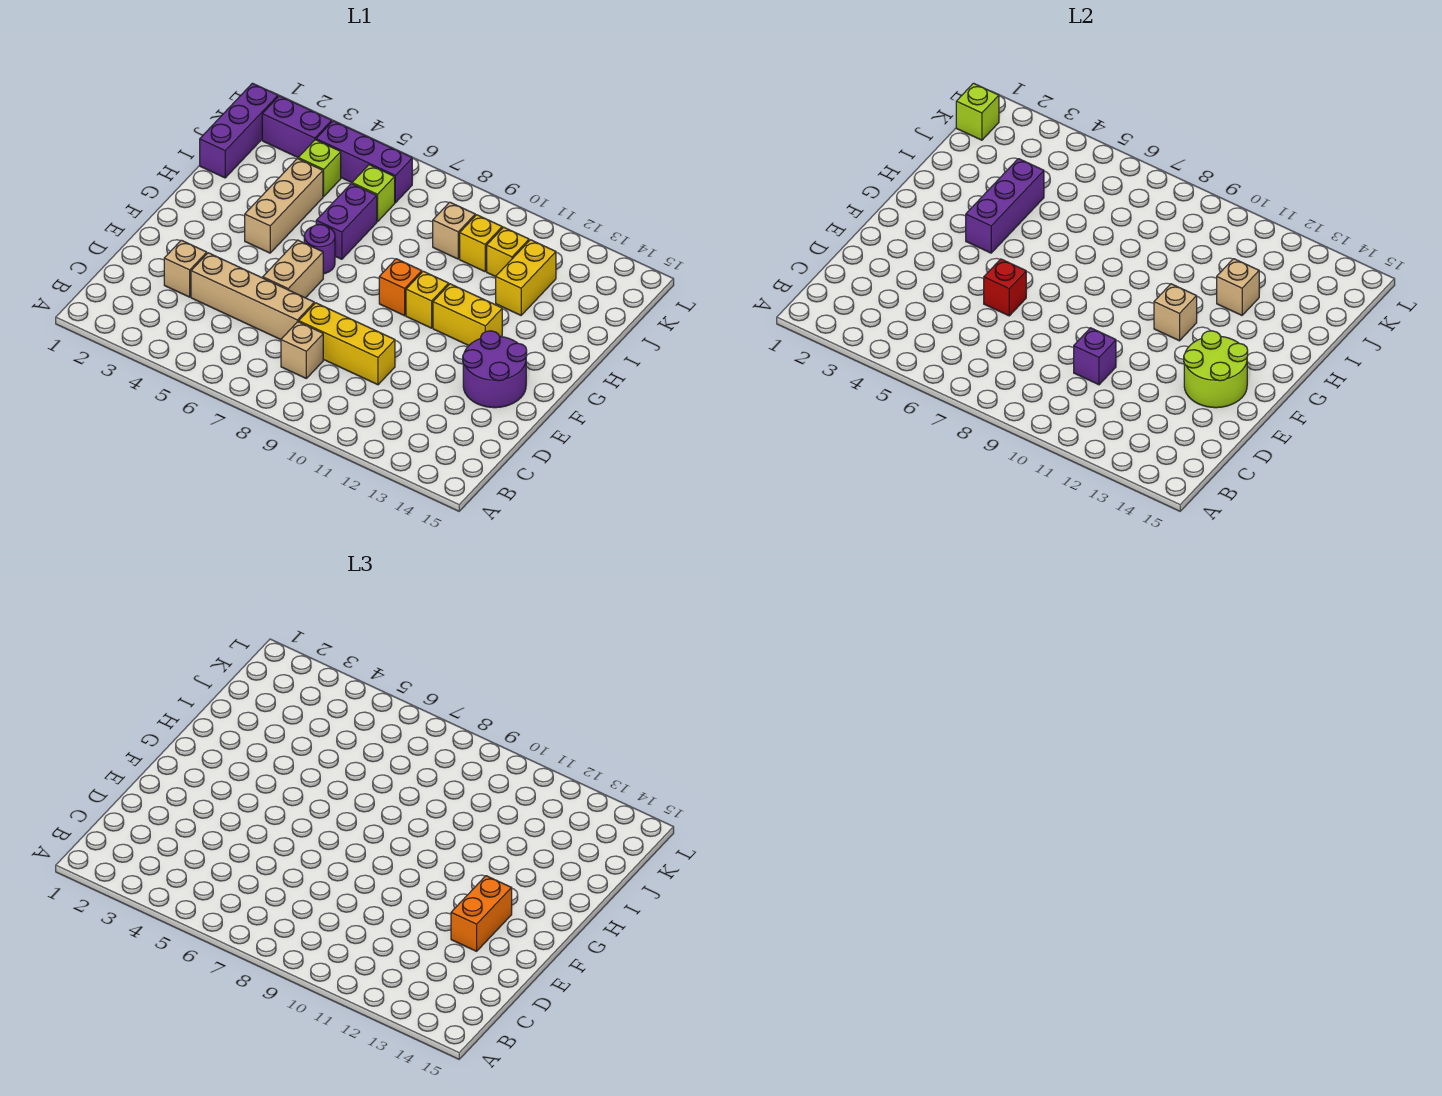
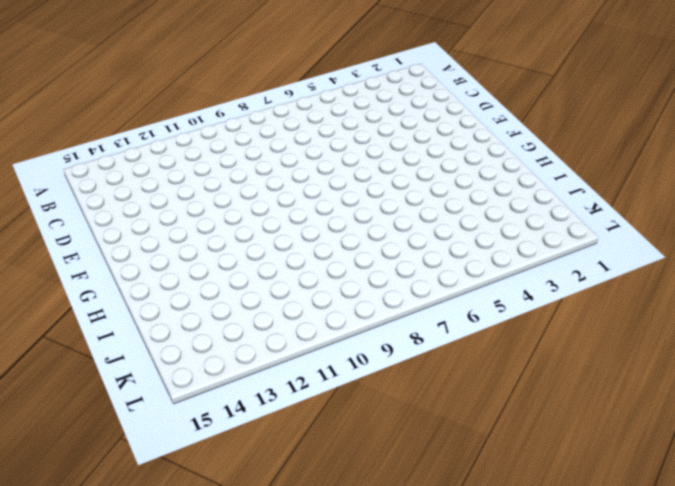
none -> tan brick C8 level 1
none -> tan brick D3 level 1
none -> tan brick D4:D7 level 1

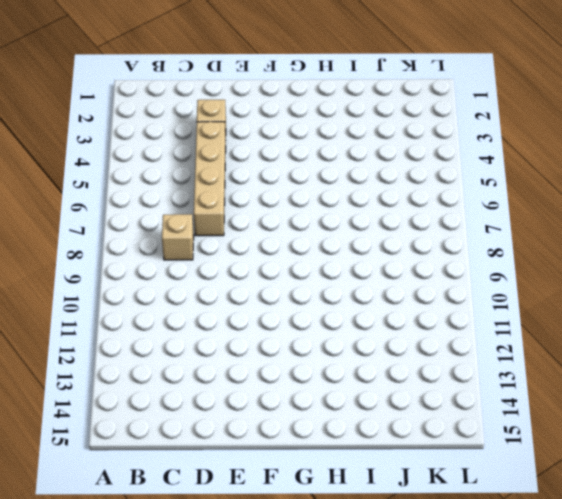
none -> yellow brick D8:D10 level 1
none -> tan brick E6:F6 level 1
none -> purple round brick E13:F14 level 1

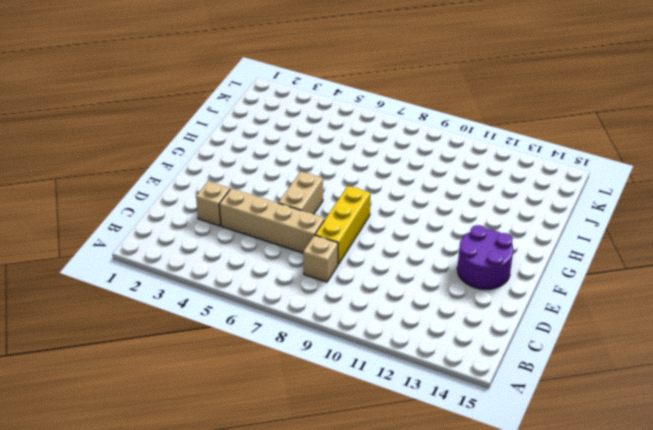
yellow brick D8:F8 level 1 -> yellow brick D8:D10 level 1
none -> tan brick G4:I4 level 1
none -> purple round brick G6 level 1
none -> orange brick G9 level 1

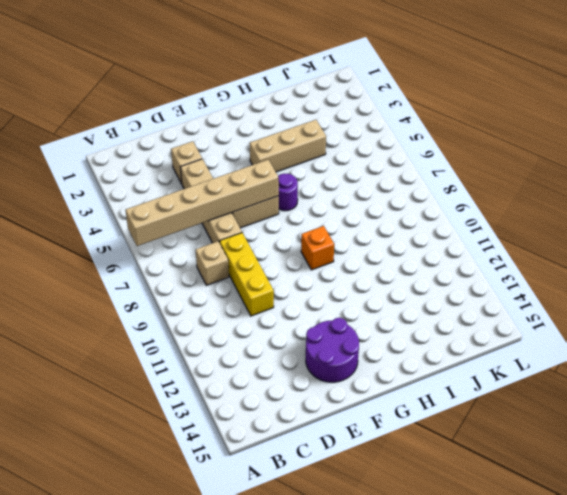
tan brick A6:F6 level 2 -> red brick E6 level 2
none -> yellow brick G10 level 1
none -> yellow brick G11:G12 level 1
none -> purple brick H6:I6 level 1

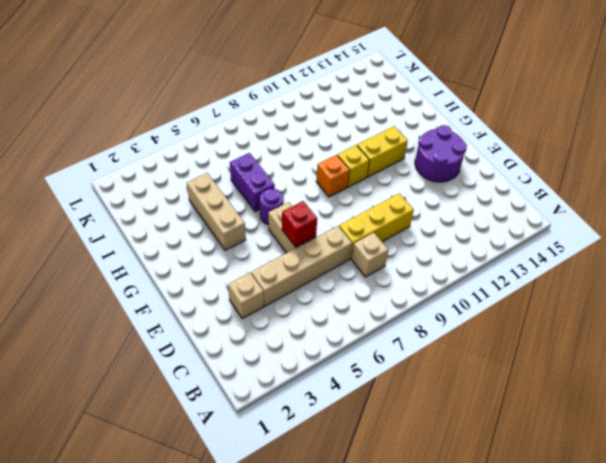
none -> purple brick I1:K1 level 1
none -> yellow brick I12:J12 level 1
none -> lime brick J4 level 1

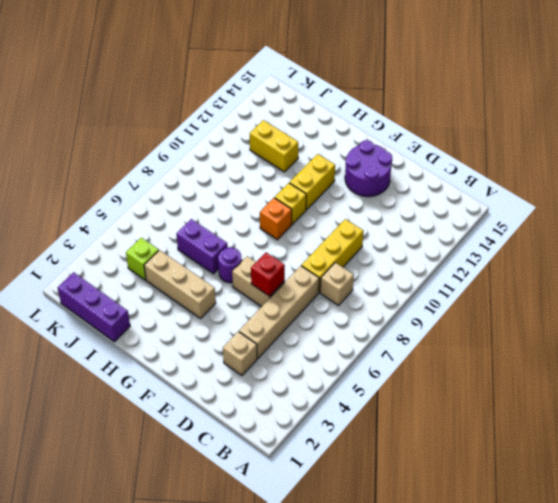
none -> lime brick J6 level 1
none -> tan brick J9 level 1
none -> yellow brick J10 level 1

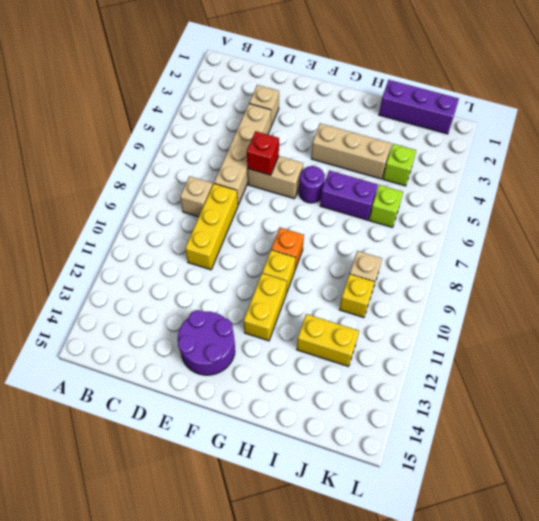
none -> yellow brick J11 level 1
none -> purple brick K2:K3 level 1
none -> purple brick K4:K6 level 1

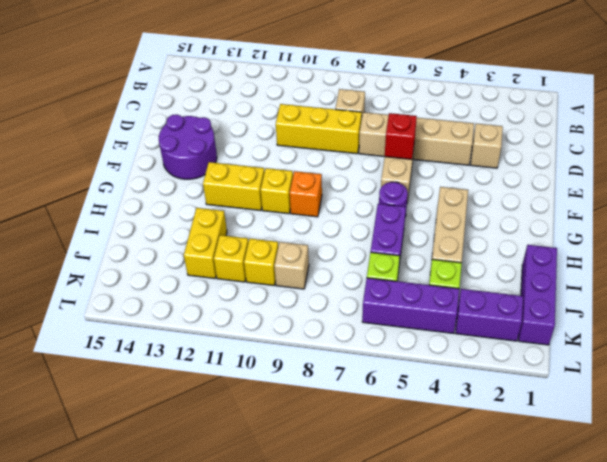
none -> purple brick D10 level 2
none -> lime round brick E13:F14 level 2
none -> purple brick G4:I4 level 2

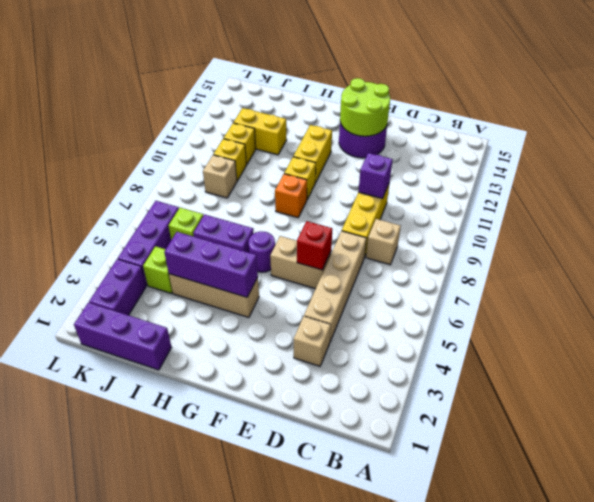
none -> tan brick G11 level 2
none -> tan brick I12 level 2
none -> lime brick K1 level 2

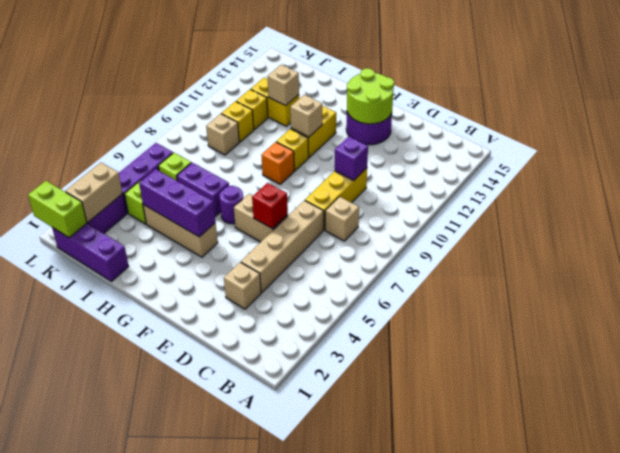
lime brick K1:L1 level 2 -> lime brick K1 level 2
tan brick K2:K3 level 2 -> none
none -> orange brick E13:F13 level 3

